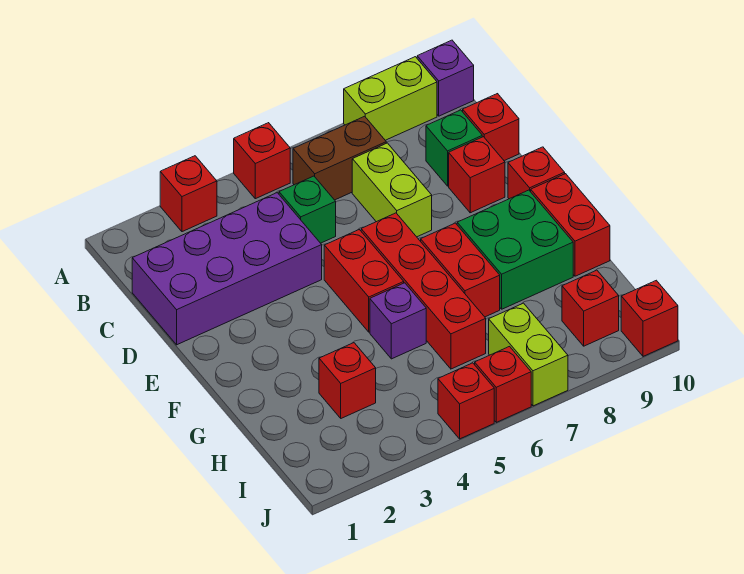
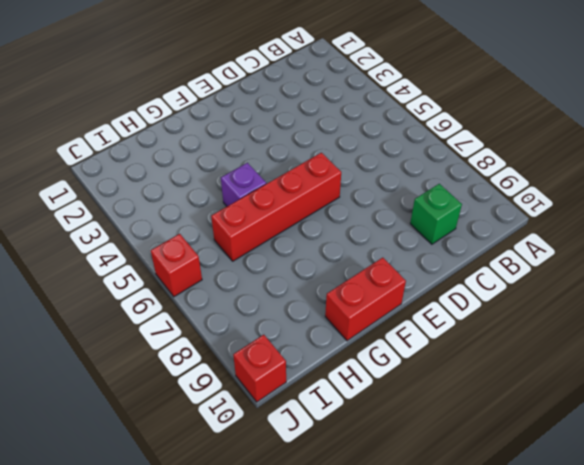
none -> red brick A3 level 1
none -> red brick A5 level 1
none -> lime brick A8:A9 level 1

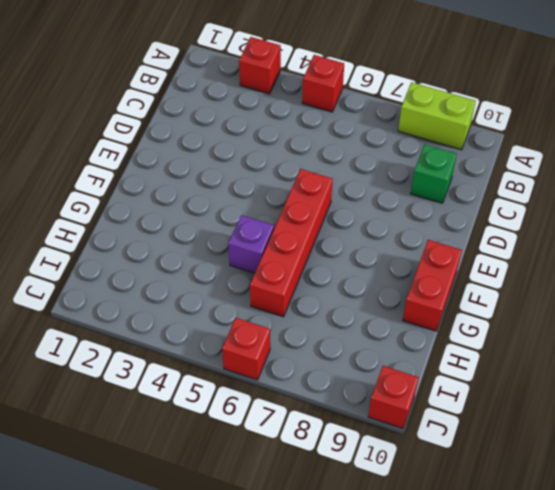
none -> purple brick A10 level 1
none -> brown brick B6:B7 level 1
none -> purple brick C1:D4 level 1

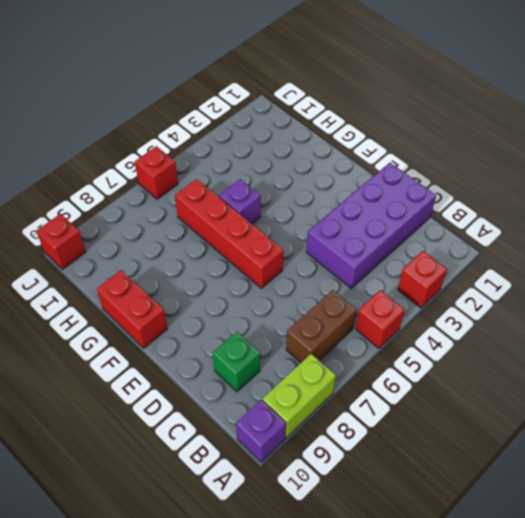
none -> green brick C5 level 1
none -> lime brick C7:D7 level 1
none -> red brick C10 level 1

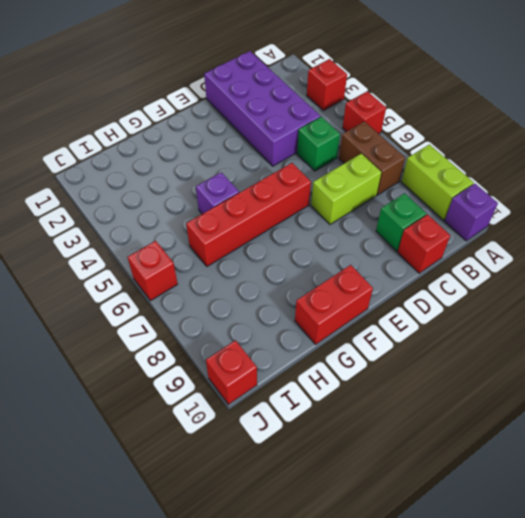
none -> red brick D9 level 1
none -> red brick E5:F5 level 1
none -> red brick E10 level 1

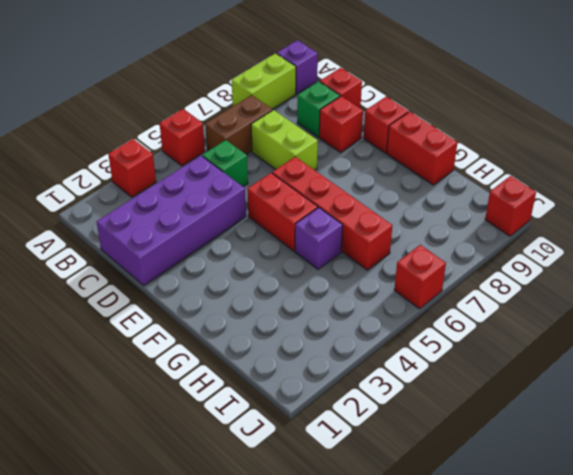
none -> red brick F7:G7 level 1
none -> green brick F8:G9 level 1
none -> red brick H3 level 1

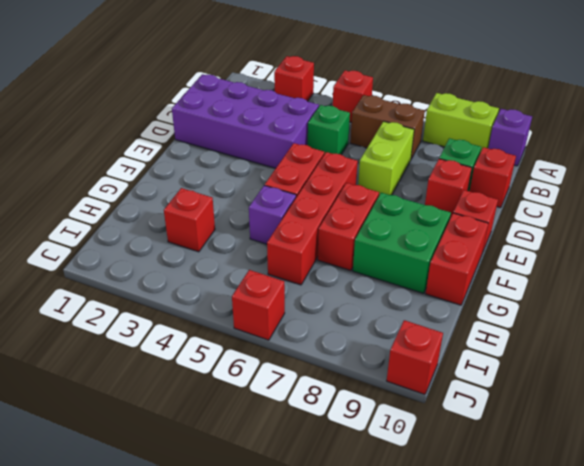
none -> lime brick I7:J7 level 1
none -> red brick I9 level 1
none -> red brick J5 level 1

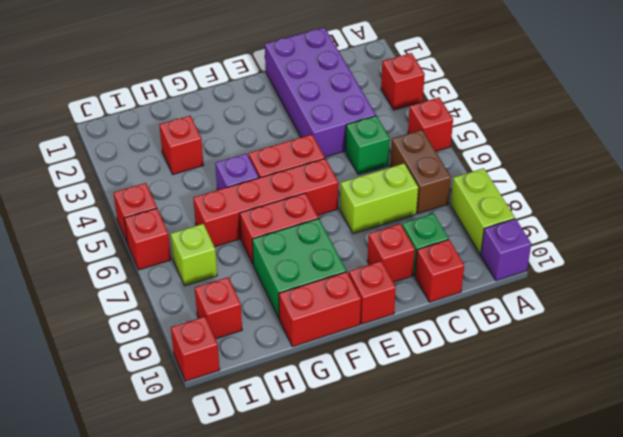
lime brick I7 level 1 -> lime brick I7:J7 level 1

